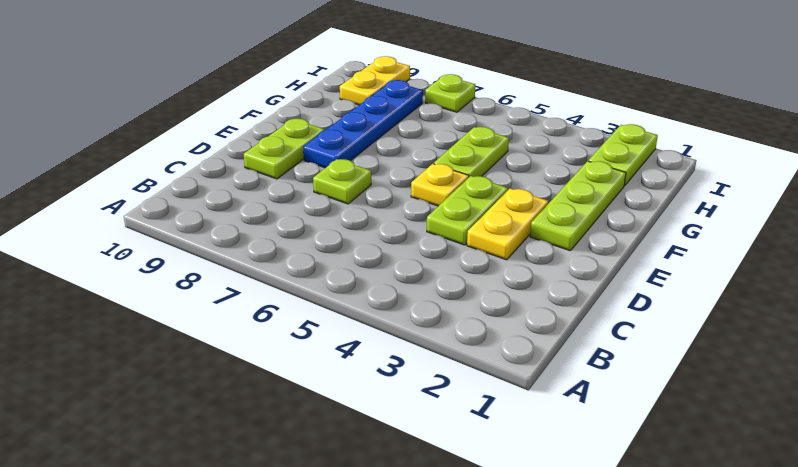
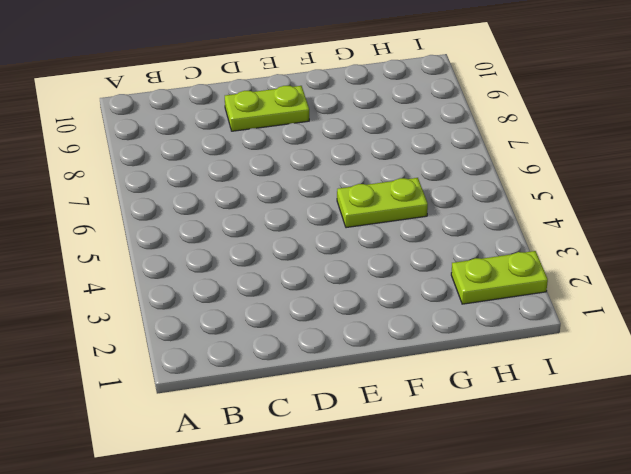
none -> yellow plate D3:E3 level 1
none -> lime plate D4:E4 level 1

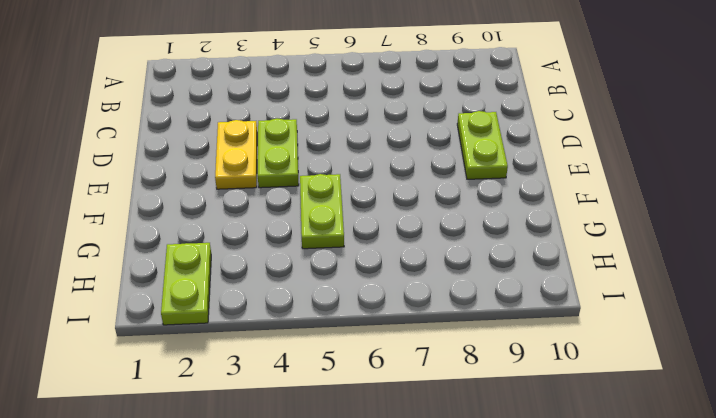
none -> lime plate D7 level 1
none -> lime plate E2:G2 level 1

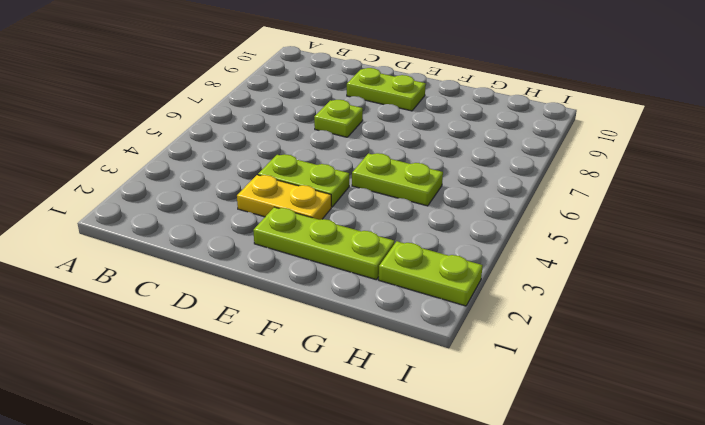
none -> yellow plate E5 level 1
none -> blue plate E8:H8 level 1

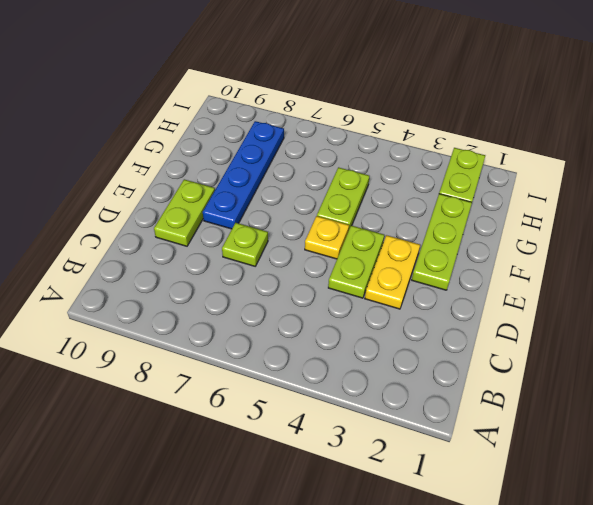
none -> yellow plate H9:I9 level 1
none -> lime plate I7 level 1

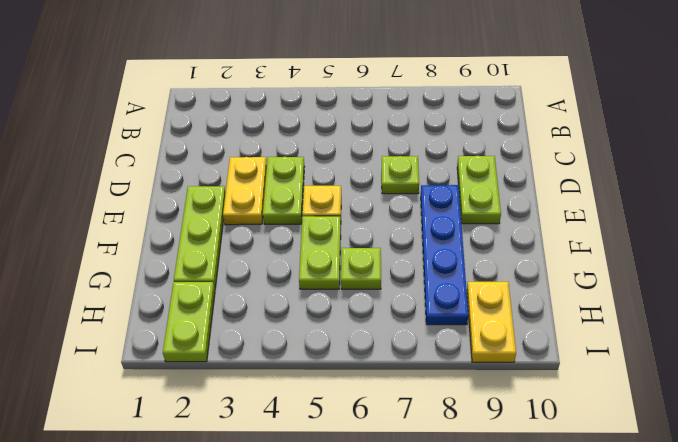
lime plate G6 level 1 -> lime plate I7 level 1

